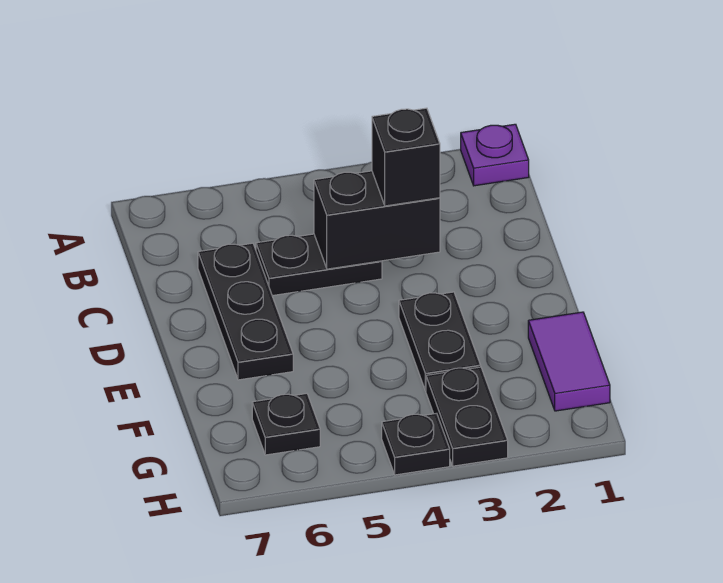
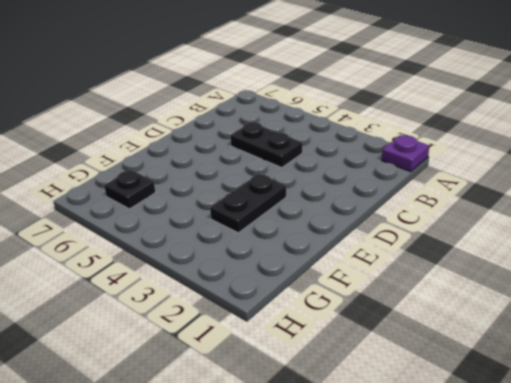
none -> black plate C6:E6 level 1
none -> purple tile F1:G1 level 1

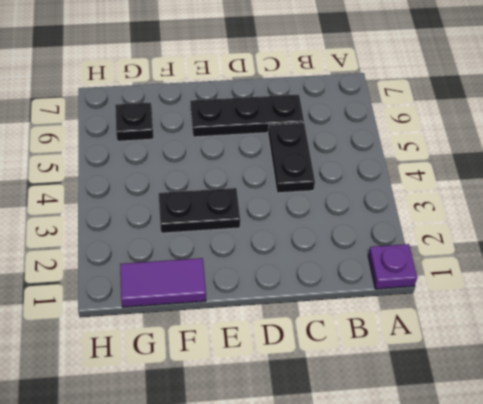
none -> black plate G3:H3 level 1
none -> black plate H4 level 1

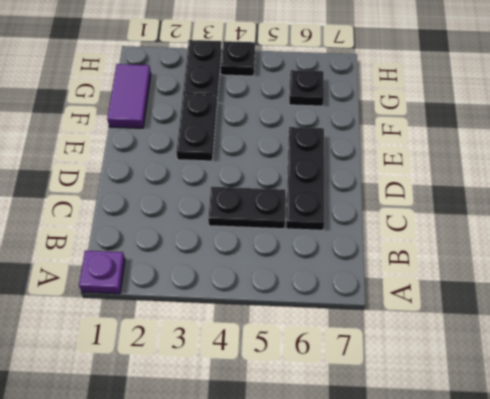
none -> black brick C3:C4 level 2
none -> black brick C3 level 3

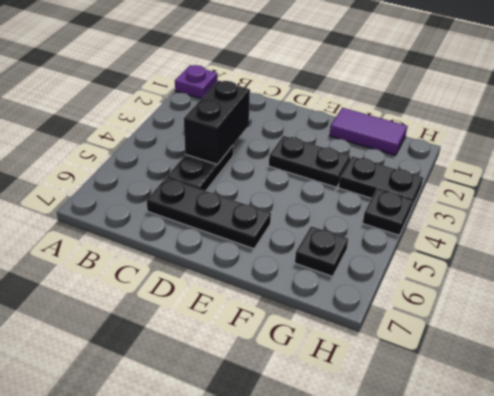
none -> black brick C3 level 3

